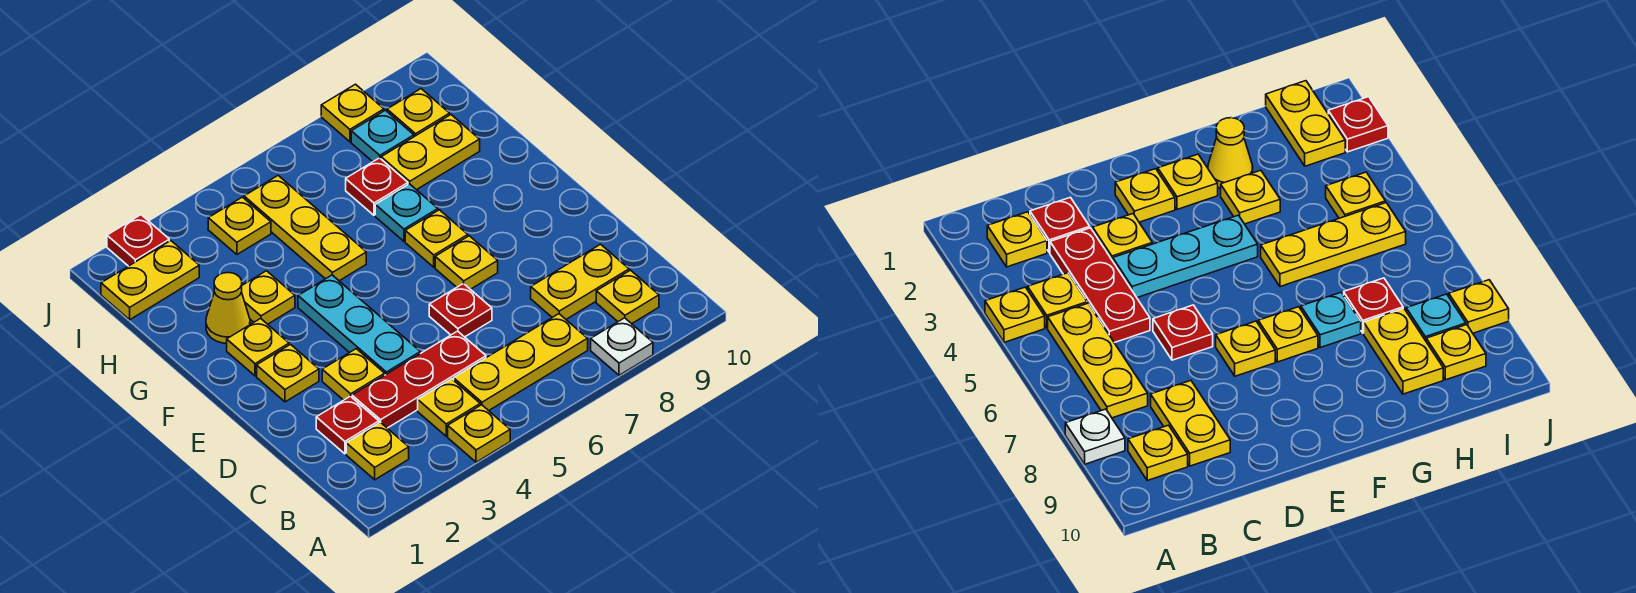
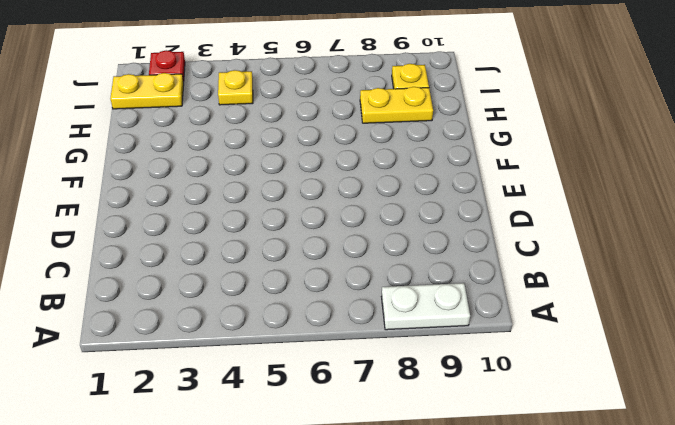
white plate A8:A9 level 1 -> white plate A8 level 1
none -> yellow plate A4 level 1
none -> yellow plate B2 level 1
none -> yellow plate B4 level 1

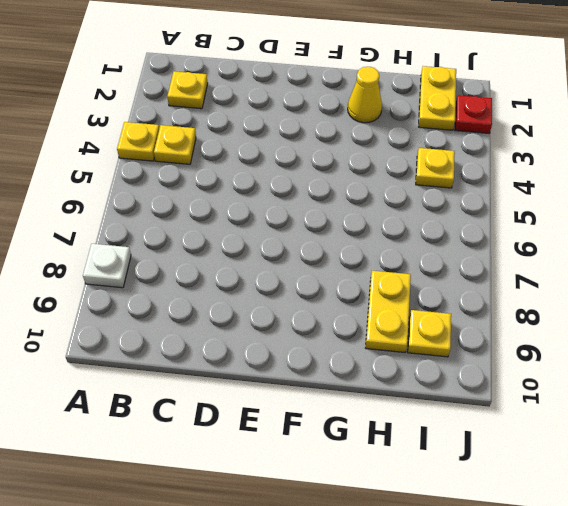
none -> yellow plate B5:B7 level 1
none -> yellow plate B9 level 1
none -> red plate C2 level 1

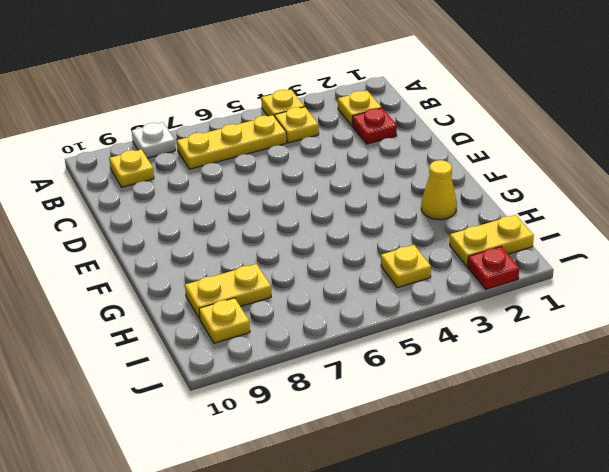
none -> red plate C3:C5 level 1
none -> yellow plate C8:C9 level 1
none -> yellow plate D3 level 1

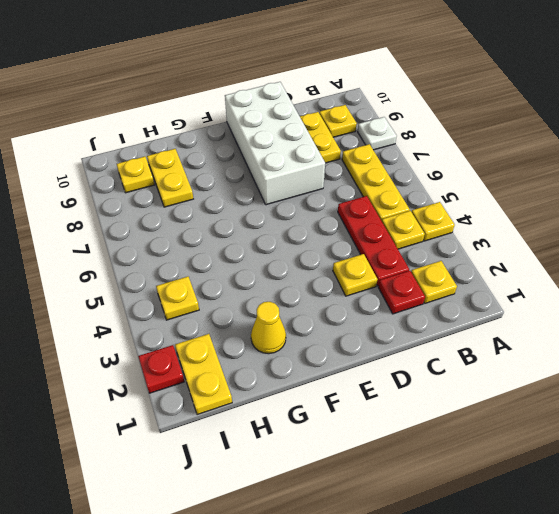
white brick D7:E10 level 1 -> yellow plate E7 level 1
none -> cyan plate D4:F4 level 1
none -> red plate D6 level 1
none -> yellow plate E2 level 1

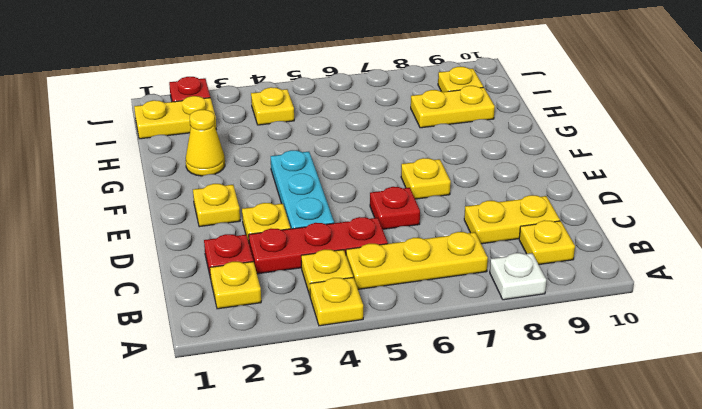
none -> yellow plate F2 level 1
none -> yellow plate F7 level 1
none -> yellow plate G3 level 1

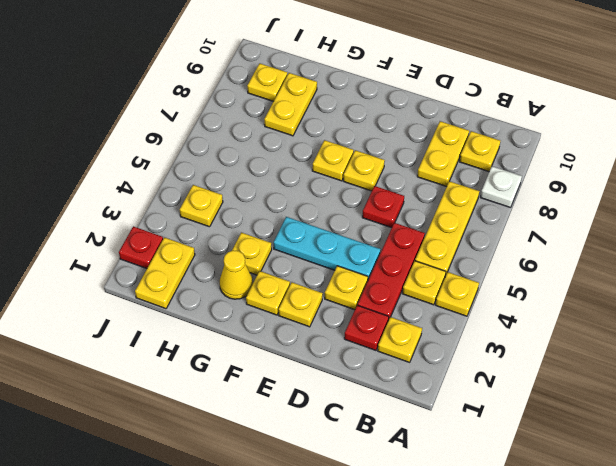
none -> yellow plate G5:I5 level 1
none -> cyan plate G7 level 1
none -> red plate H7 level 1

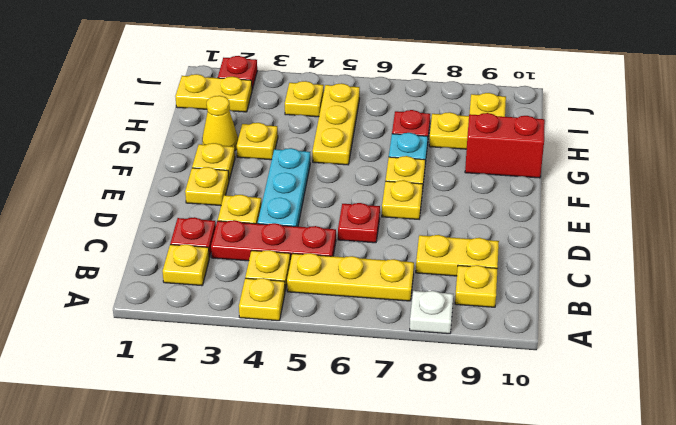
red brick G9:G10 level 1 -> none
none -> cyan plate I8 level 1
none -> yellow plate J8 level 1

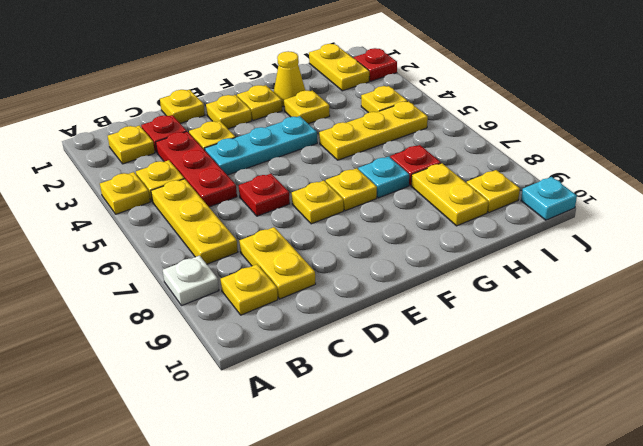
yellow plate D1 level 1 -> yellow plate J8 level 1
cyan plate J10 level 1 -> cyan plate I8 level 1

